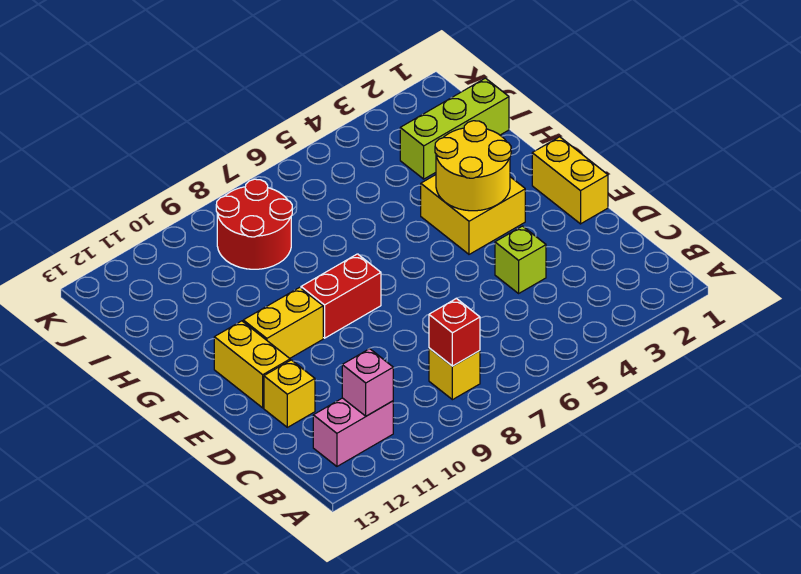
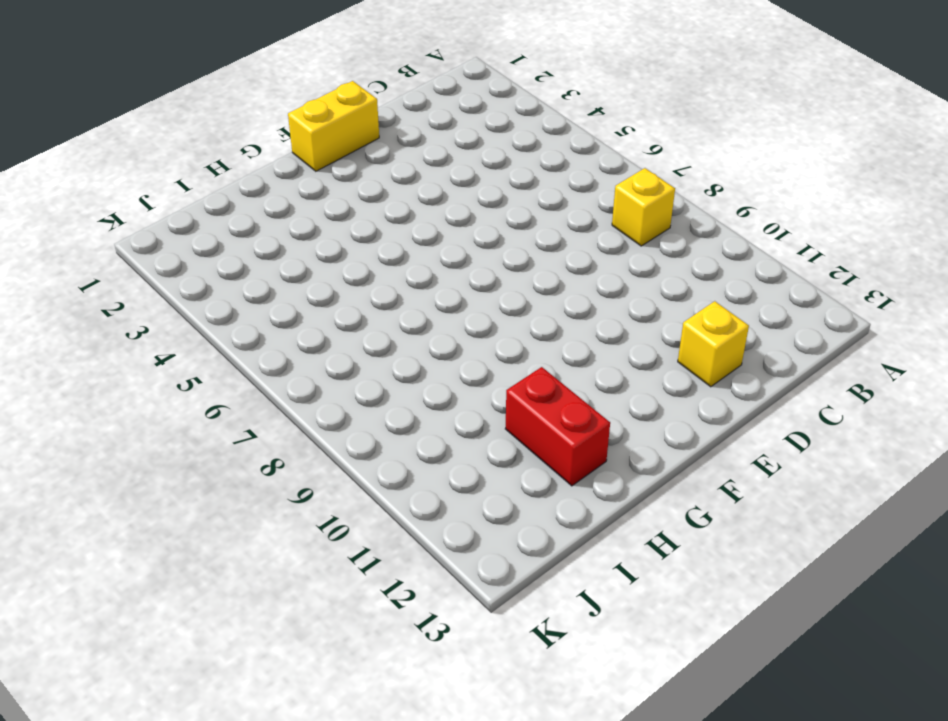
red brick H11:H12 level 1 -> red brick F8:F9 level 1
none -> pink brick B11:B12 level 1
none -> lime brick D4 level 1
none -> yellow brick E12:F12 level 1

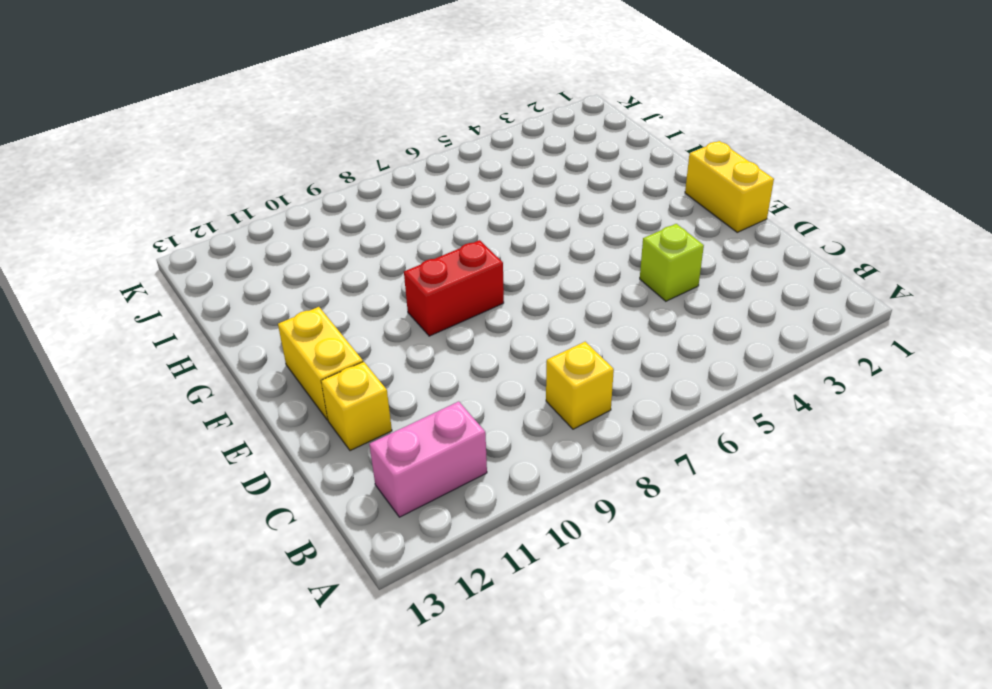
none -> yellow brick F3:G4 level 1
none -> yellow brick F10:F11 level 1
none -> lime brick I1:I3 level 1

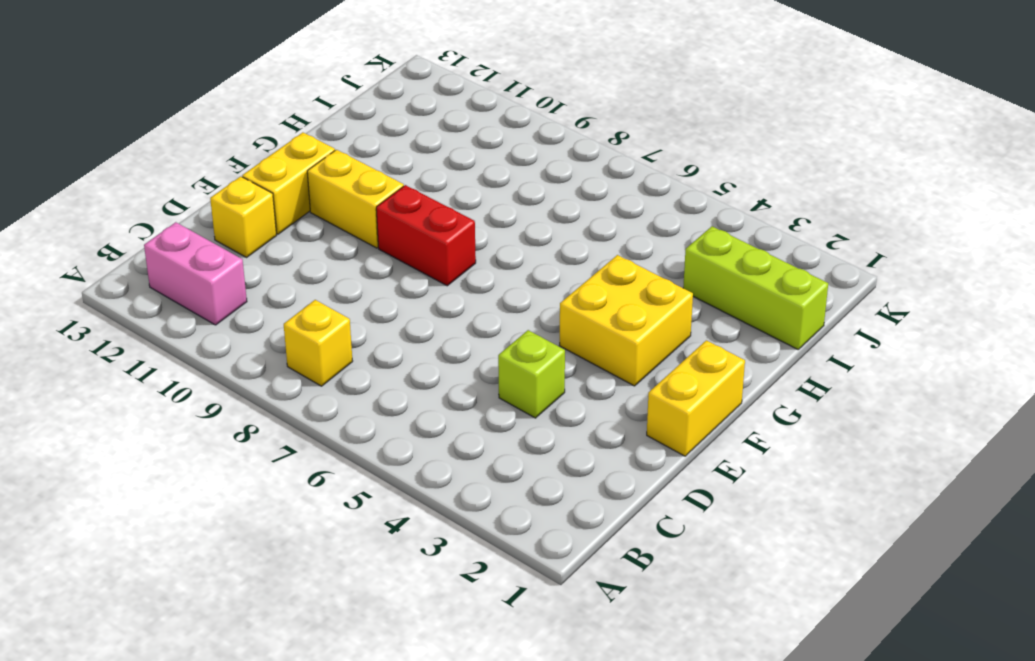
none -> red round brick I8:J9 level 1
none -> red brick B8 level 2
none -> pink brick B11 level 2

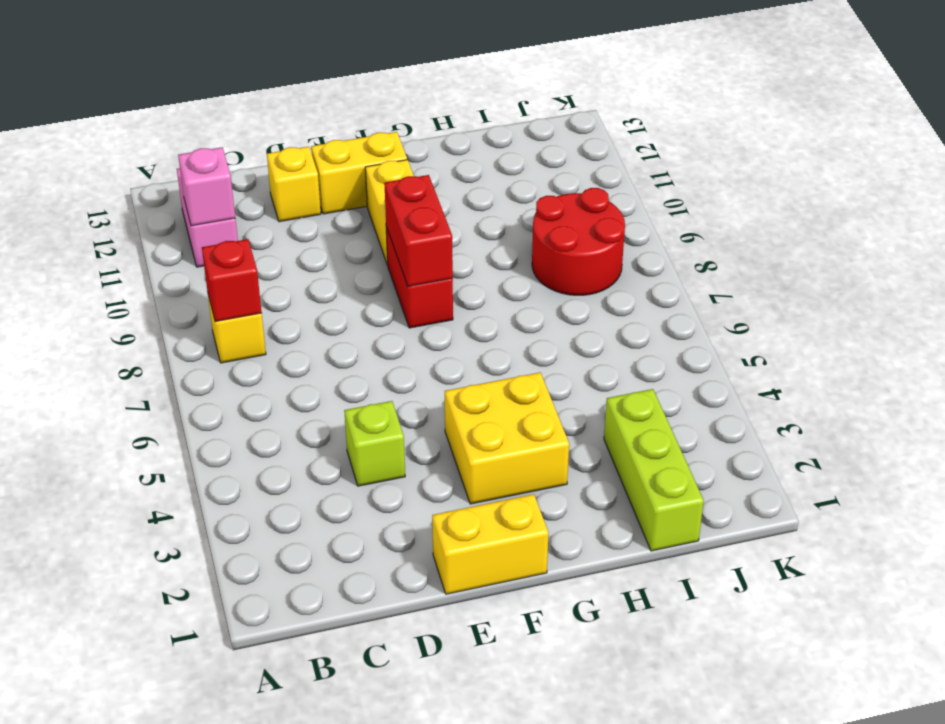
red brick F8:F9 level 2 -> none
none -> yellow round brick F3:G4 level 2

